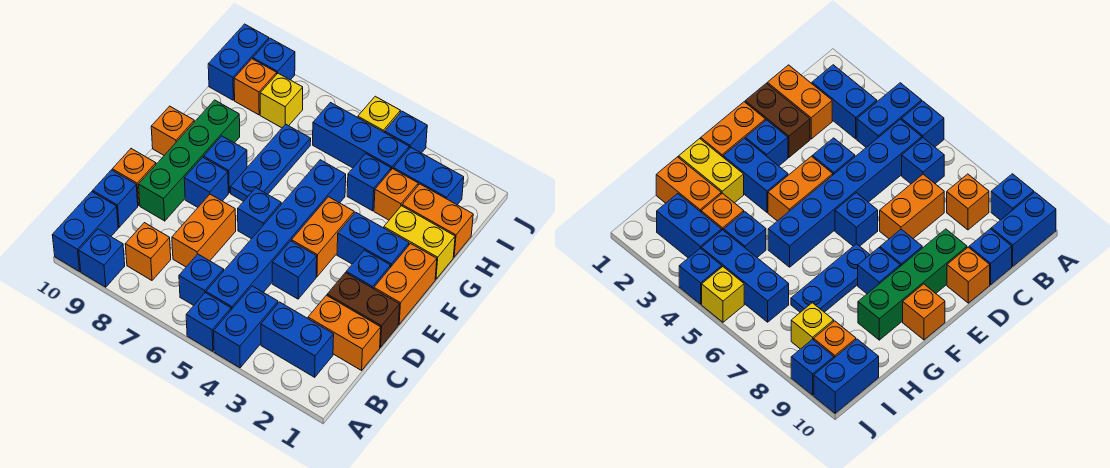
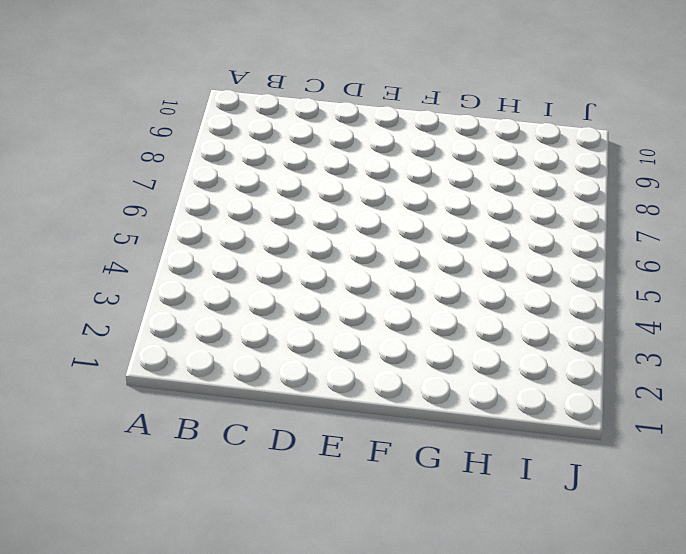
none -> blue brick A4:B4 level 1
none -> blue brick A5 level 1
none -> blue brick A9 level 1
none -> blue brick A10:B10 level 1

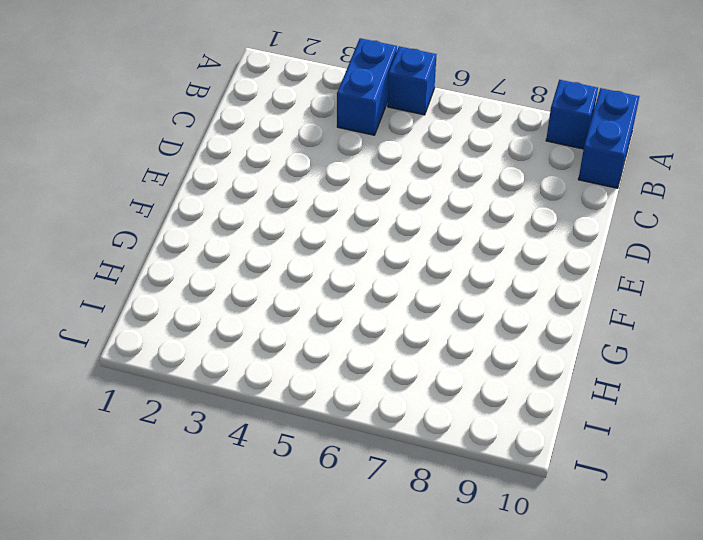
none -> blue brick B2:B3 level 1
none -> blue brick B5:G5 level 1
none -> blue brick B6 level 1
none -> orange brick B8 level 1

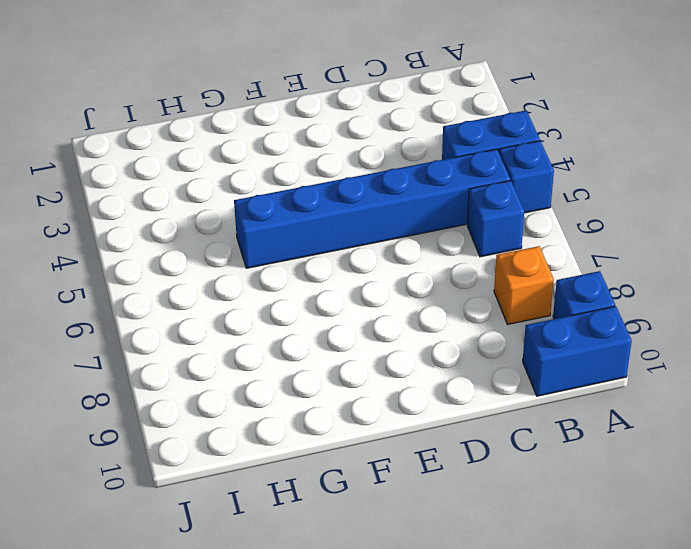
none -> blue brick B2:B3 level 1
none -> orange brick C1:C2 level 1
none -> orange brick C7:D7 level 1
none -> blue brick C10 level 1

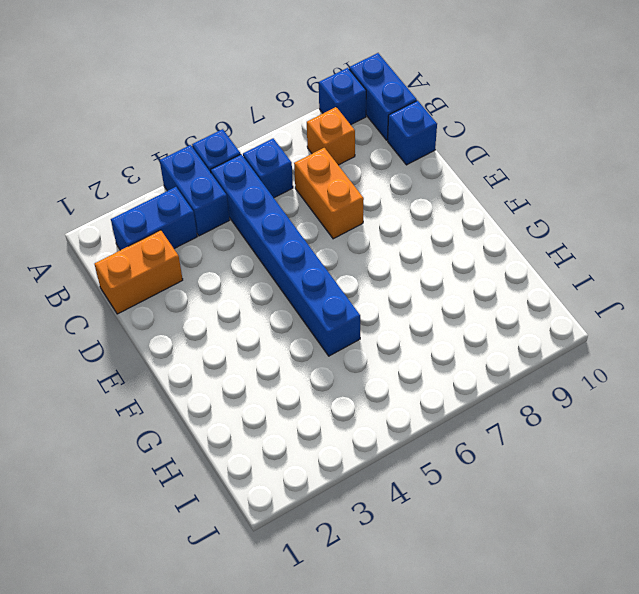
none -> brown brick D1:D2 level 1
none -> blue brick D4 level 1
none -> green brick D9:G9 level 1
none -> orange brick D10 level 1

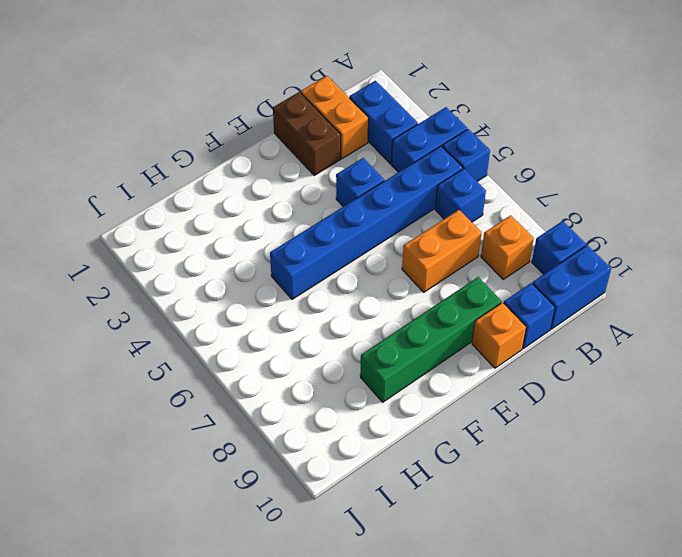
none -> orange brick E1:F1 level 1
none -> blue brick E2 level 1
none -> orange brick E4:F4 level 1
none -> blue brick E6 level 1

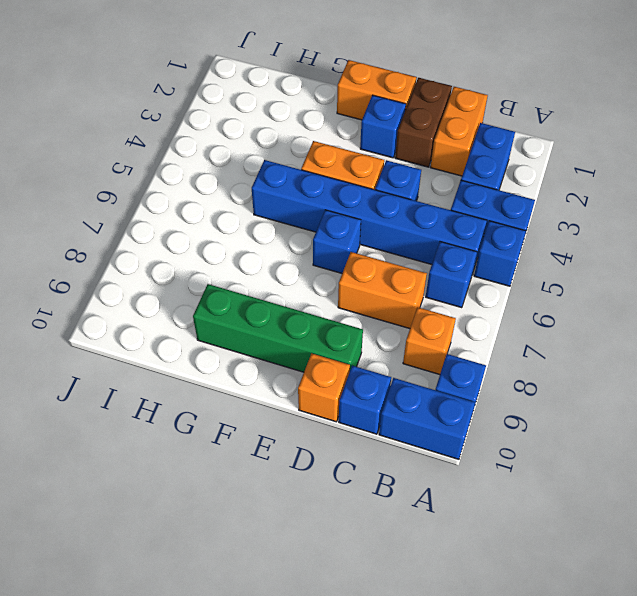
none -> blue brick E8 level 1
none -> blue brick F2:F3 level 1
none -> blue plate F7:H7 level 1
none -> blue brick F8 level 1

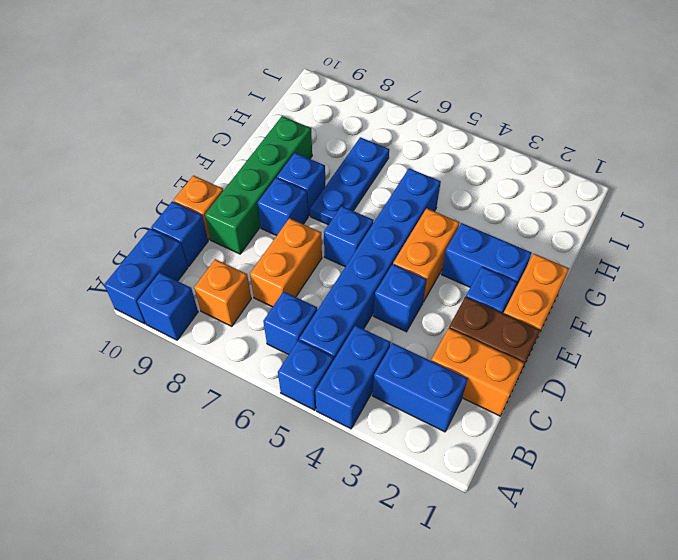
none -> orange brick F10 level 1
none -> yellow brick G1:G2 level 1
none -> orange brick H1:H2 level 1
none -> orange brick H3 level 1

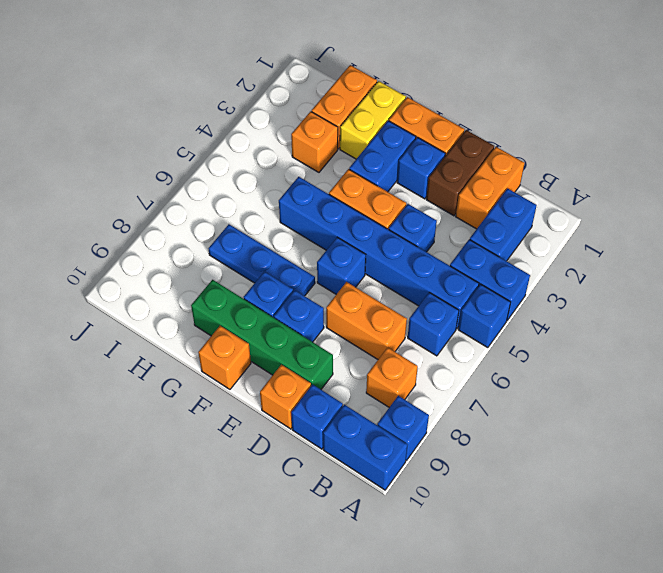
none -> blue brick H4 level 1
none -> blue brick I2:I3 level 1
none -> blue brick I4:I6 level 1
none -> yellow brick I8 level 1

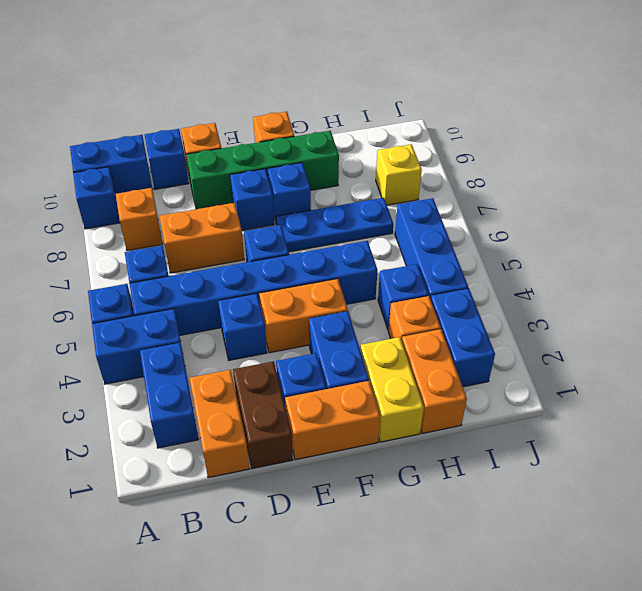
none -> orange brick I9 level 1
none -> blue brick I10:J10 level 1
none -> blue brick J4 level 1
none -> yellow brick J5 level 1

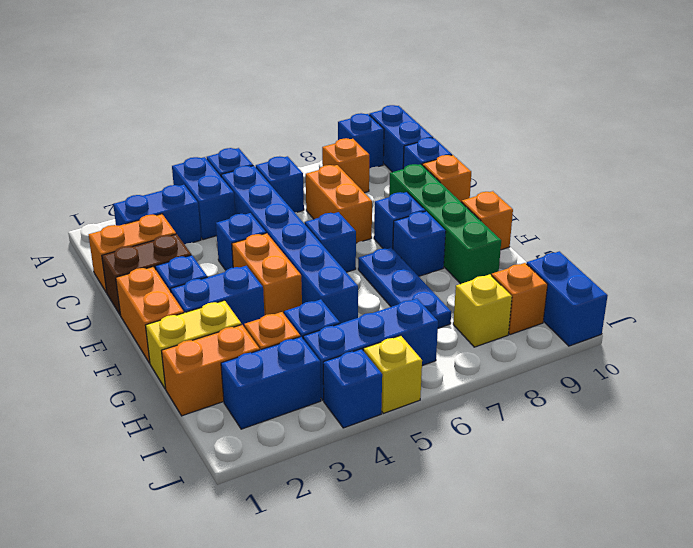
none -> blue brick J9 level 1

